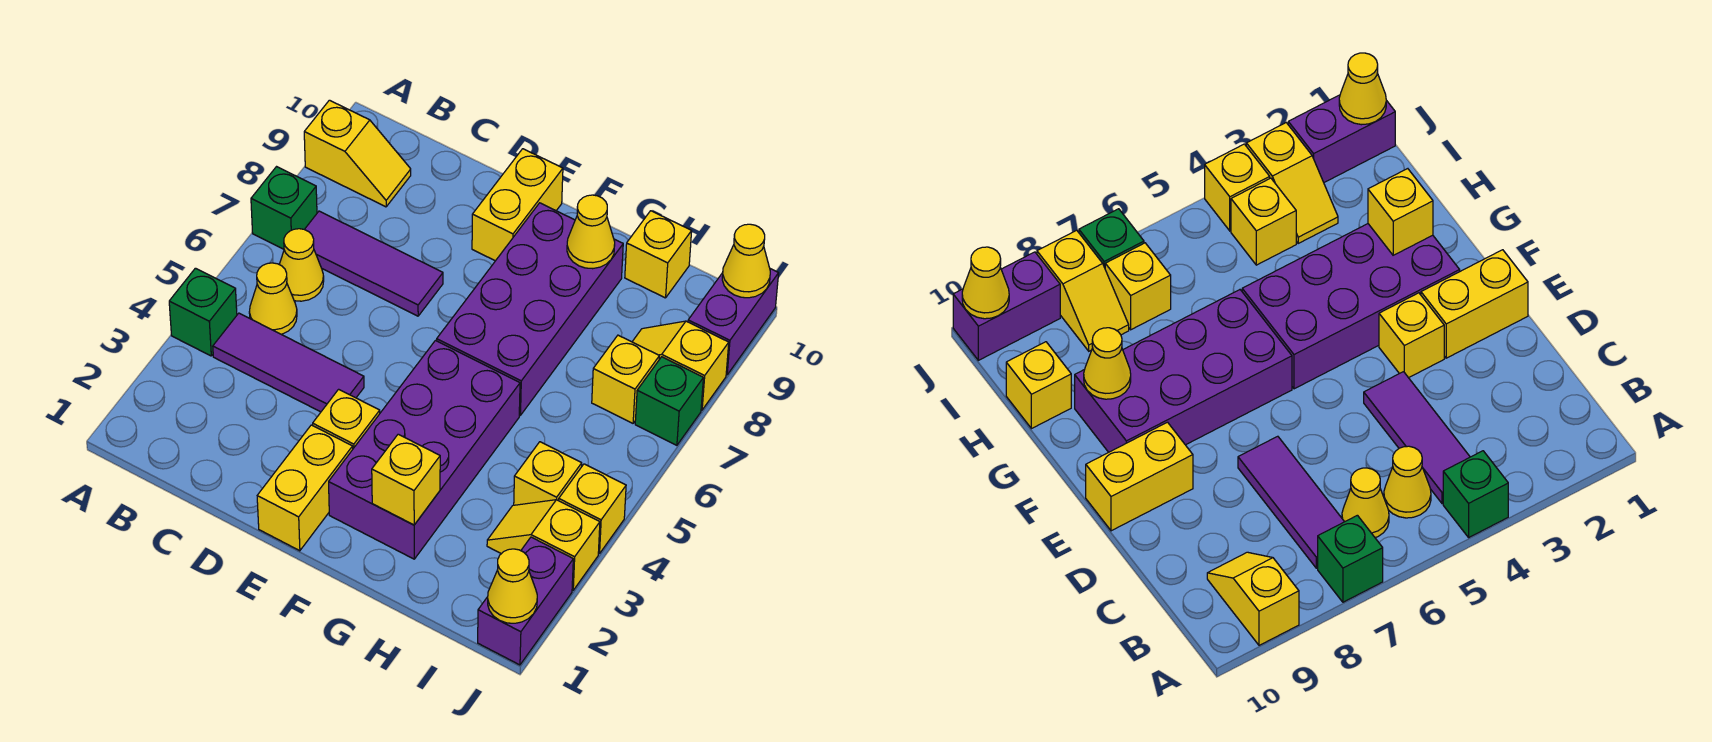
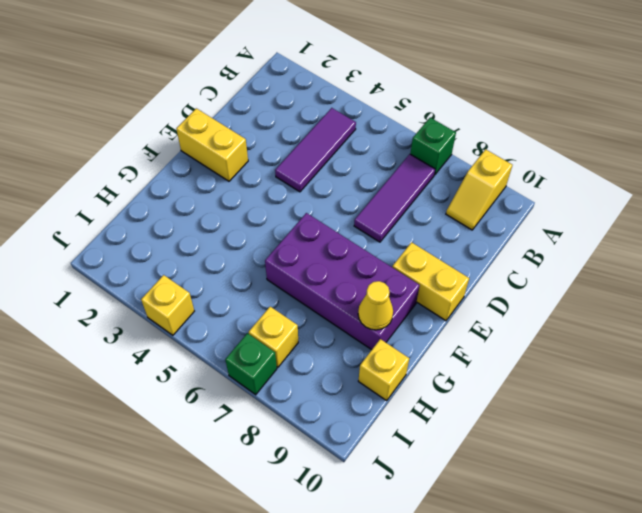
none -> green brick A4 level 1
none -> yellow cone B5 level 1
none -> yellow cone B6 level 1

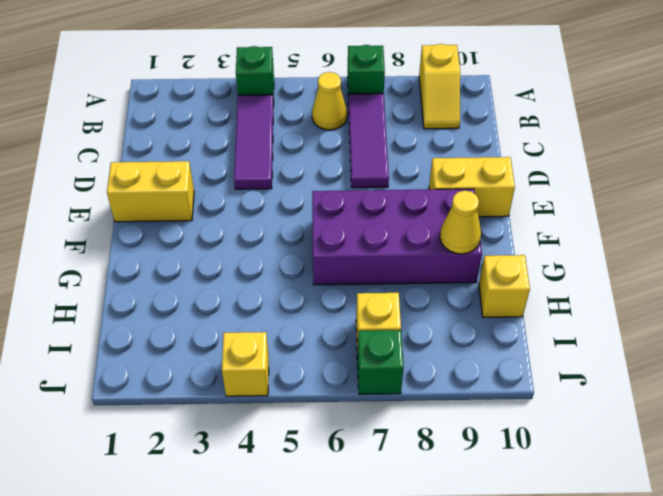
none -> yellow cone B5 level 1
none -> yellow brick E3 level 1
none -> purple brick F2:G5 level 1

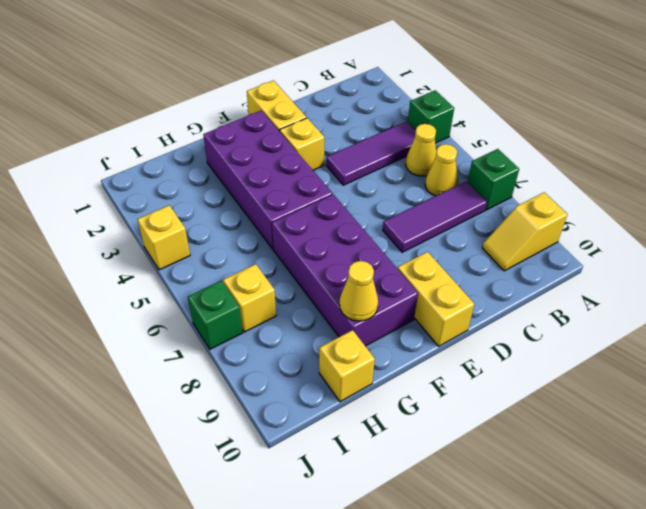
none -> yellow slope I3:J3 level 1 top J
none -> yellow brick I4 level 1
none -> yellow slope I8:J8 level 1 top J

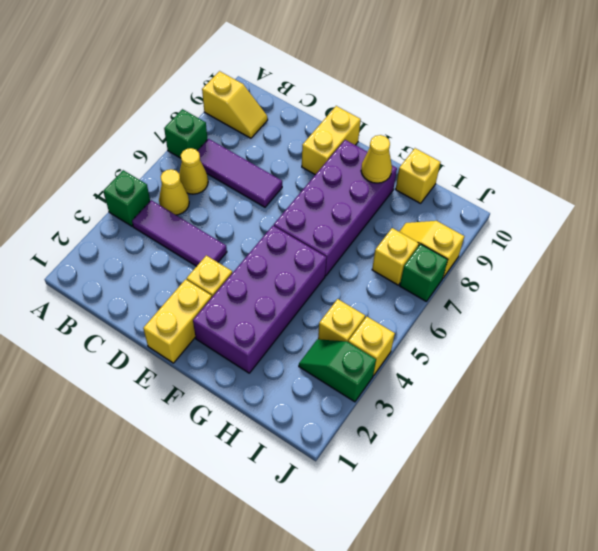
green slope I3:J3 level 1 top J -> yellow slope I3:J3 level 1 top J
none -> purple brick J1:J2 level 1
none -> purple brick J9:J10 level 1
none -> yellow brick G2 level 2

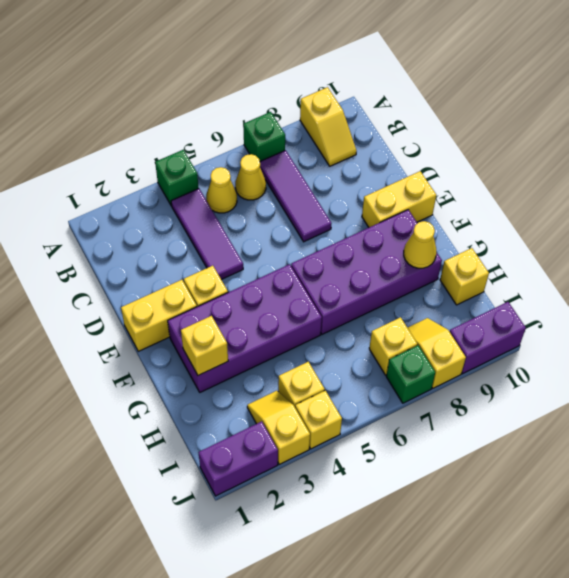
none -> yellow cone J1 level 2
none -> yellow cone J10 level 2

